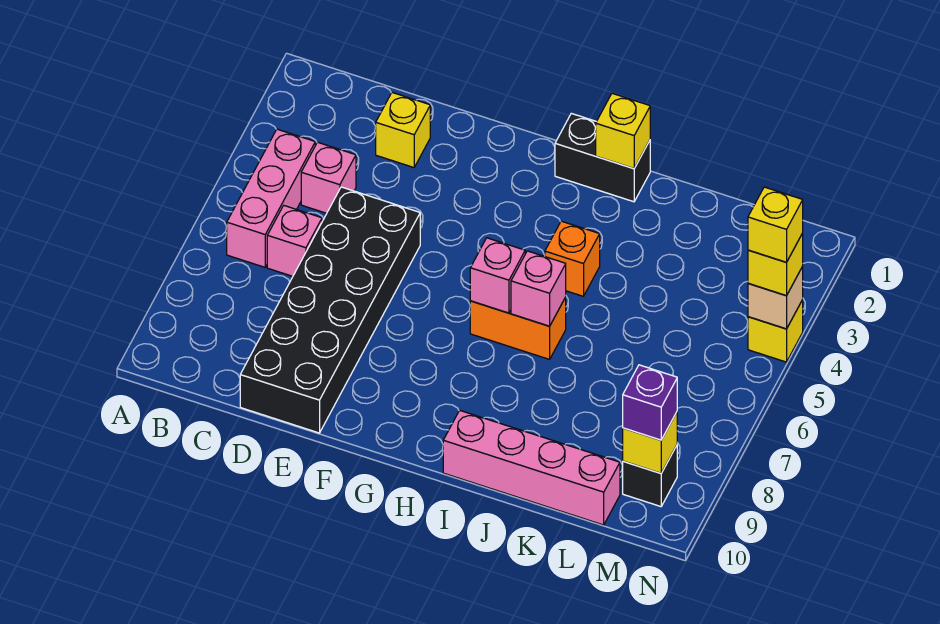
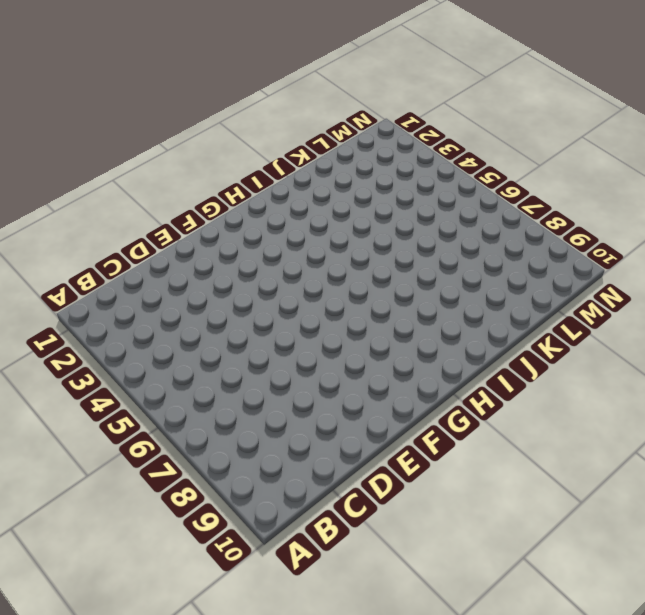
none -> pink brick B4:B6 level 1
none -> pink brick C4 level 1
none -> pink brick C6 level 1

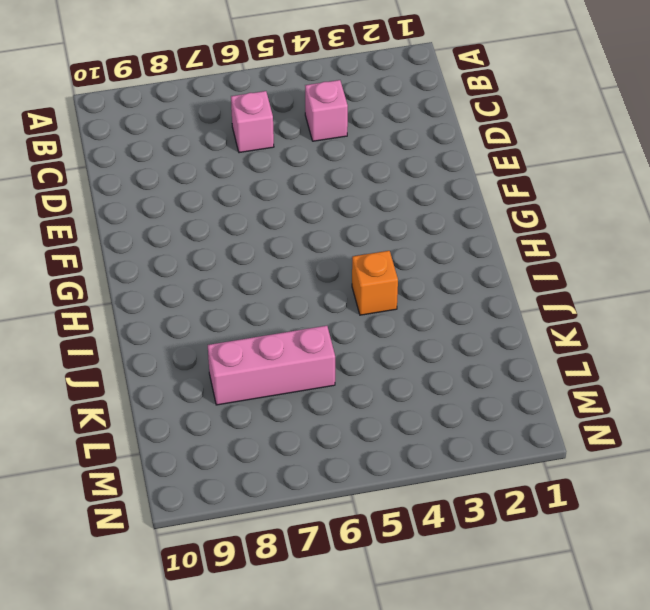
pink brick K6:K8 level 1 -> pink brick B4:B6 level 1
none -> yellow brick D2 level 1
none -> black brick D5:E10 level 1
none -> black brick H1:I1 level 1

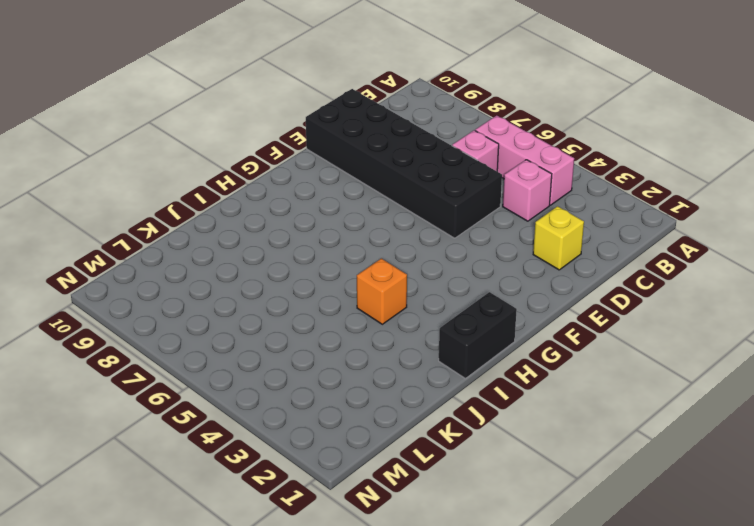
none -> orange brick H6:I6 level 1
none -> pink brick I10:L10 level 1
none -> black brick M9 level 1

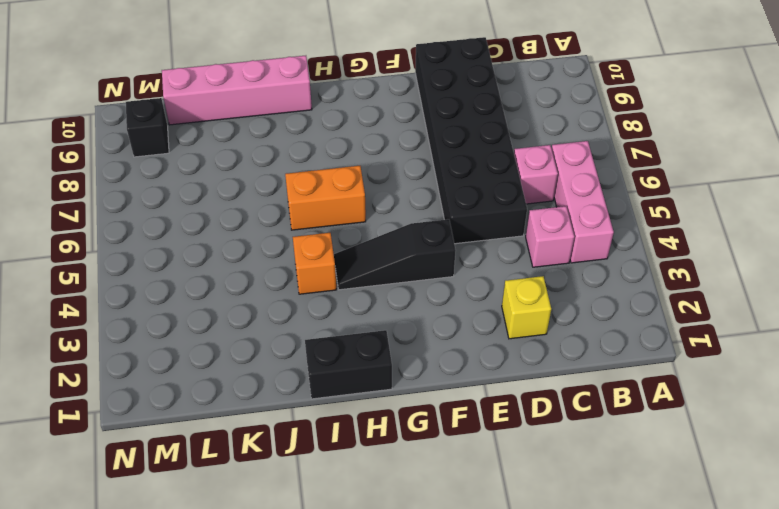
black slope F4:H4 level 1 top F -> none
none -> yellow brick N4 level 1
none -> pink brick H6 level 2
none -> yellow brick I1 level 2

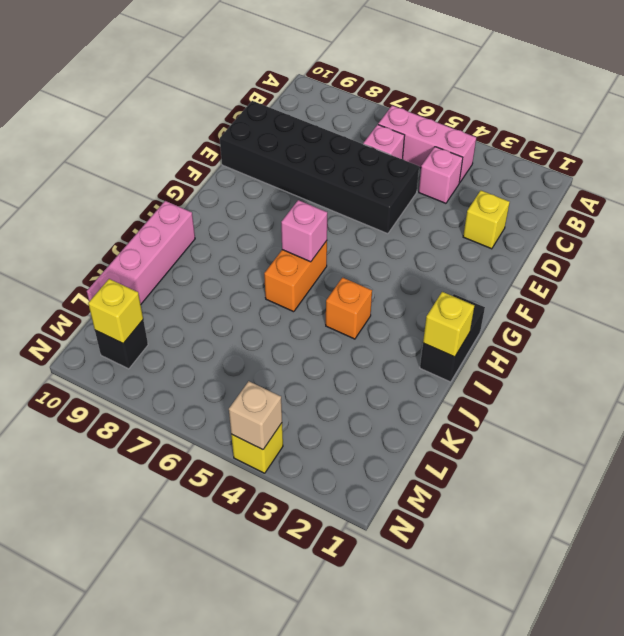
none -> pink brick I6 level 2
none -> purple brick M9 level 3
none -> yellow brick N4 level 3

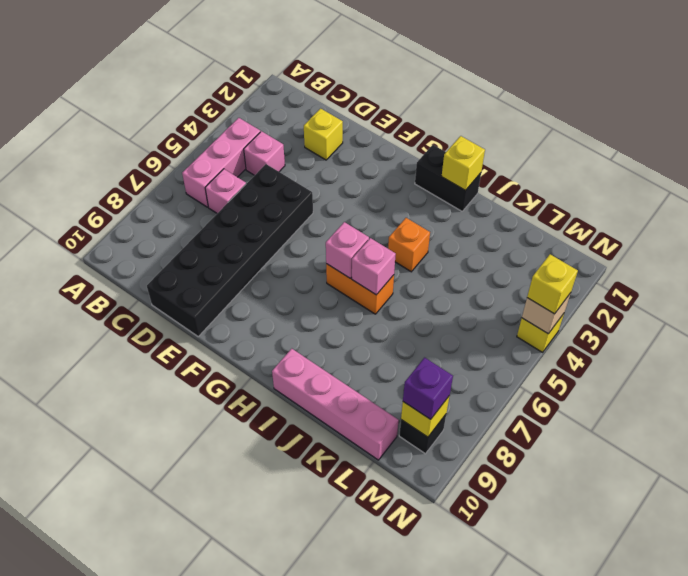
none -> yellow brick N4 level 4

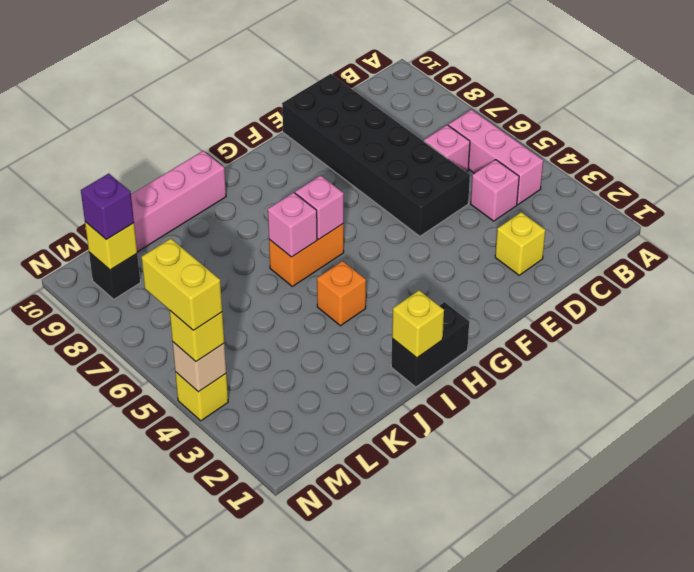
yellow brick N4:N5 level 4 -> yellow brick N4 level 4

